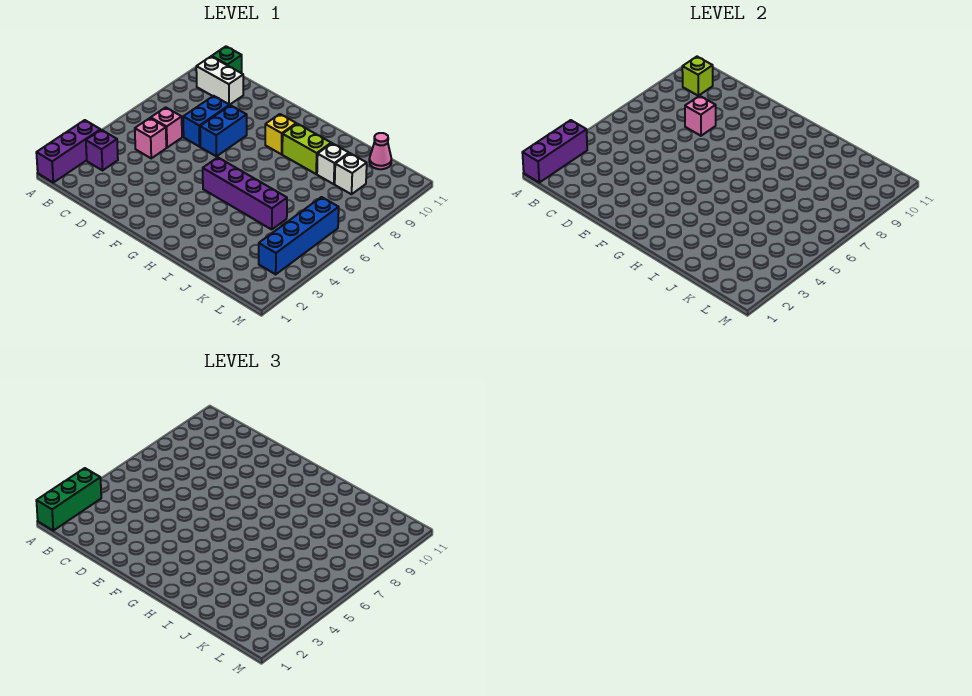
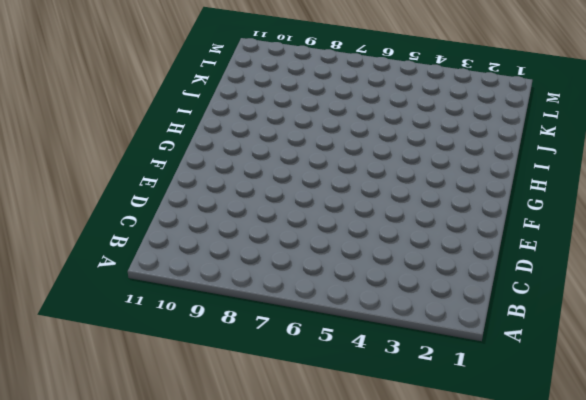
none -> purple brick A1:A3 level 1
none -> purple brick B3 level 1
none -> white brick B10:C10 level 1

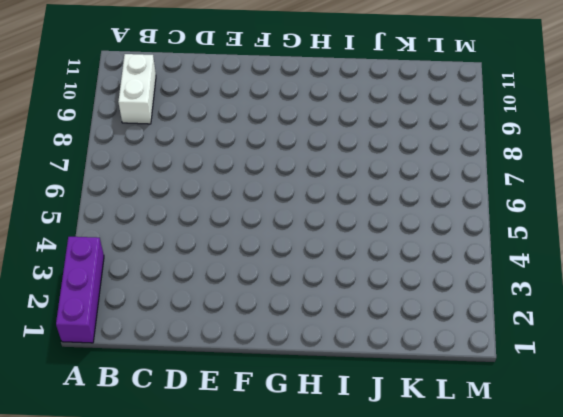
white brick B9:B10 level 1 -> white brick B10:C10 level 1
none -> purple brick B3 level 1
none -> green brick B11 level 1
none -> pink brick C5 level 1

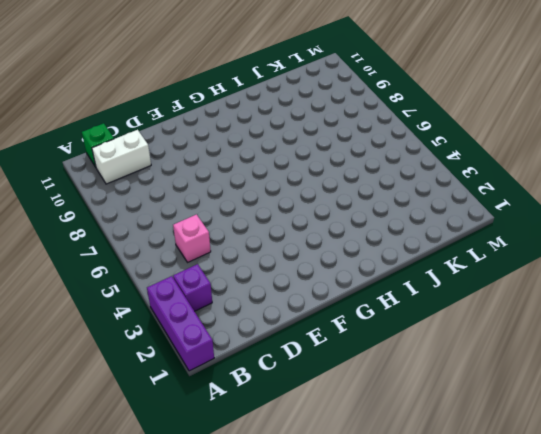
none -> pink brick C6 level 1
none -> blue brick D7:D8 level 1
none -> blue brick E7:E8 level 1

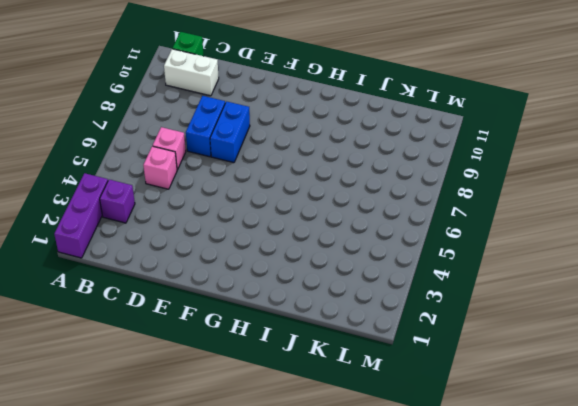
none -> purple brick G5:J5 level 1
none -> yellow brick G9 level 1
none -> lime brick H9:I9 level 1

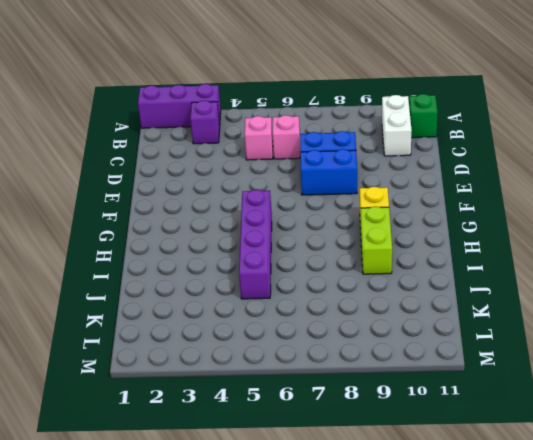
none -> white brick J9 level 1
none -> white brick K9 level 1
none -> pink cone K11 level 1

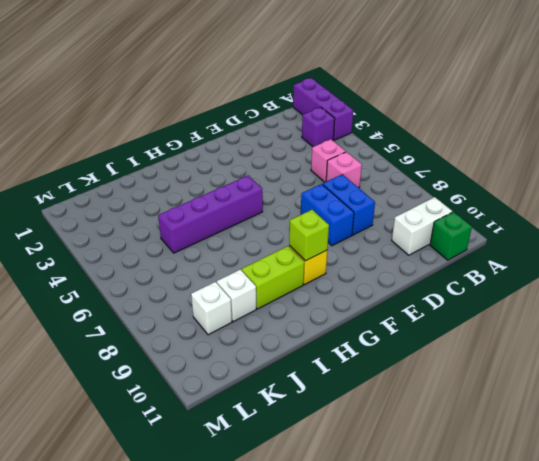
lime brick G9 level 2 -> lime brick B10 level 2
none -> pink cone K11 level 1
none -> blue brick L3:L6 level 1
none -> purple brick A1:A3 level 2

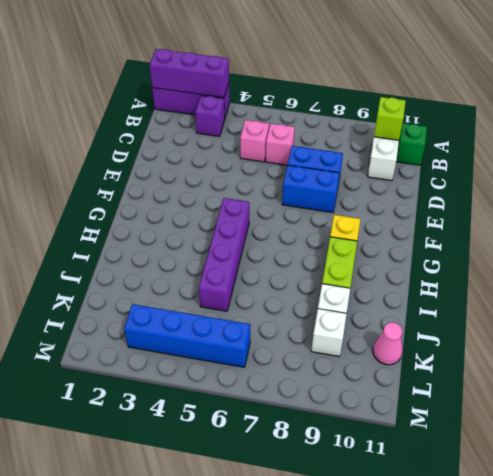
none -> pink brick D8 level 2
none -> green brick A1:A3 level 3

